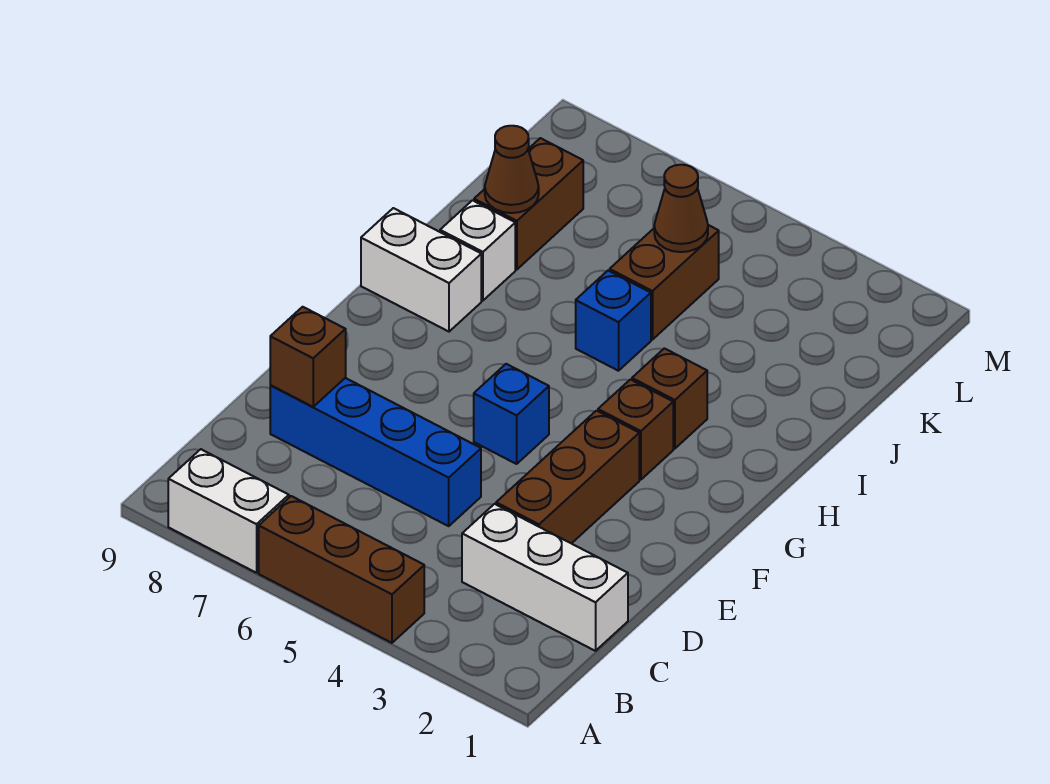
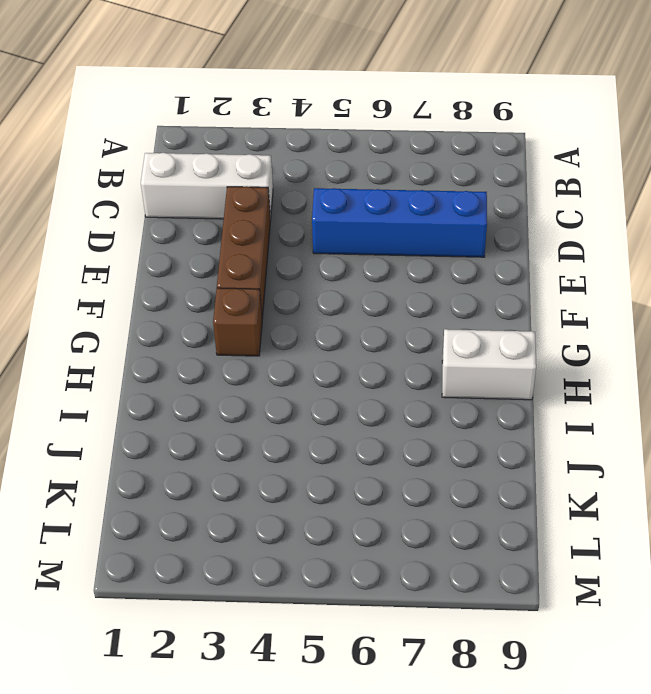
none -> brown brick A4:A6 level 1
none -> white brick A7:A8 level 1
none -> blue brick F5 level 1

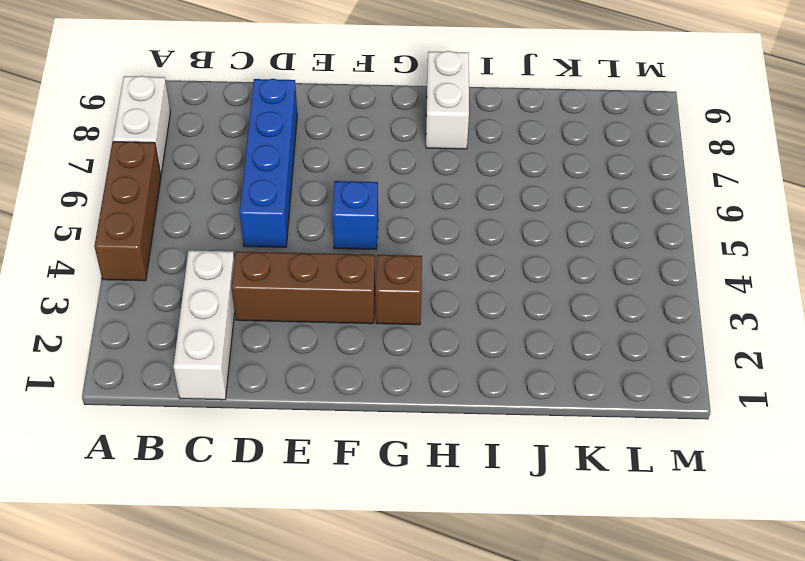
none -> brown brick H3 level 1
none -> blue brick I5 level 1
none -> white brick I8 level 1

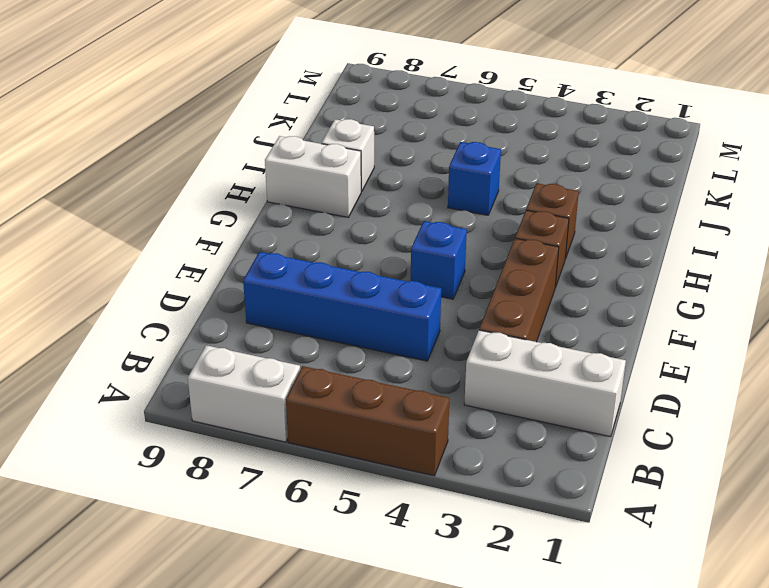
none -> brown brick J5:K5 level 1
none -> brown brick J8:K8 level 1
none -> brown brick D8 level 2

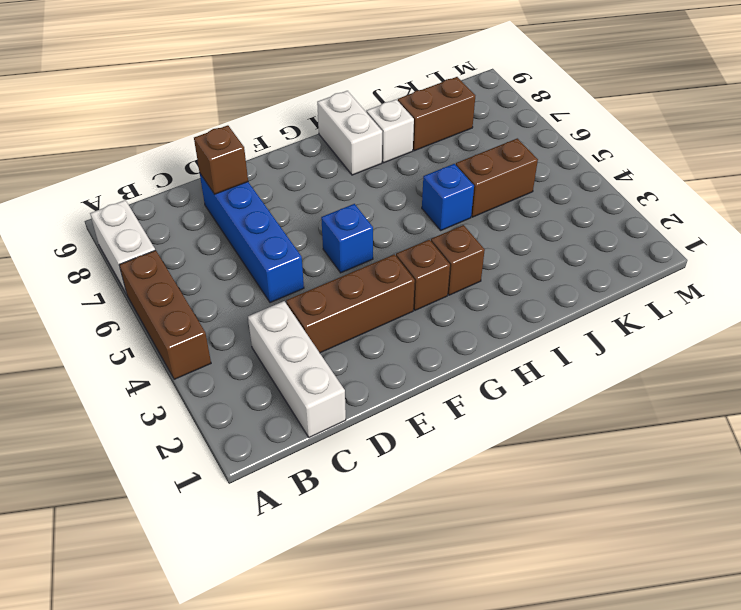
none -> brown cone J8 level 2
none -> brown cone K5 level 2

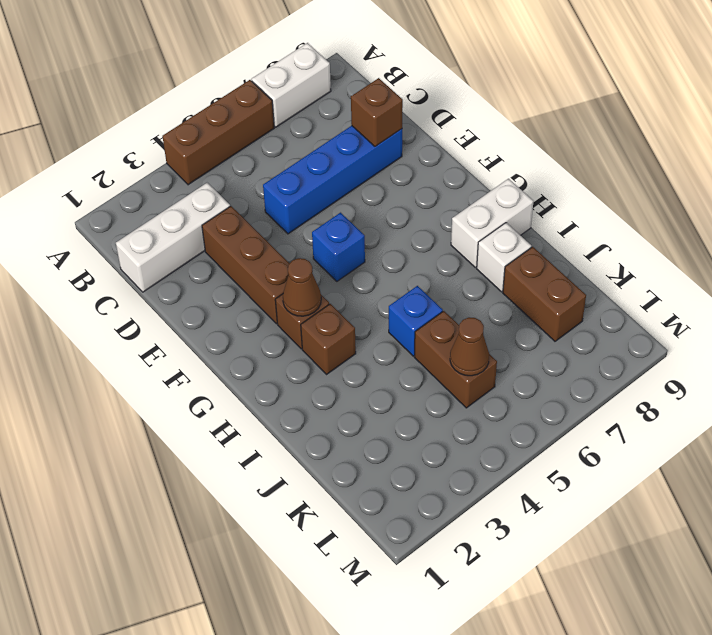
brown cone G3 level 2 -> brown cone J8 level 2

